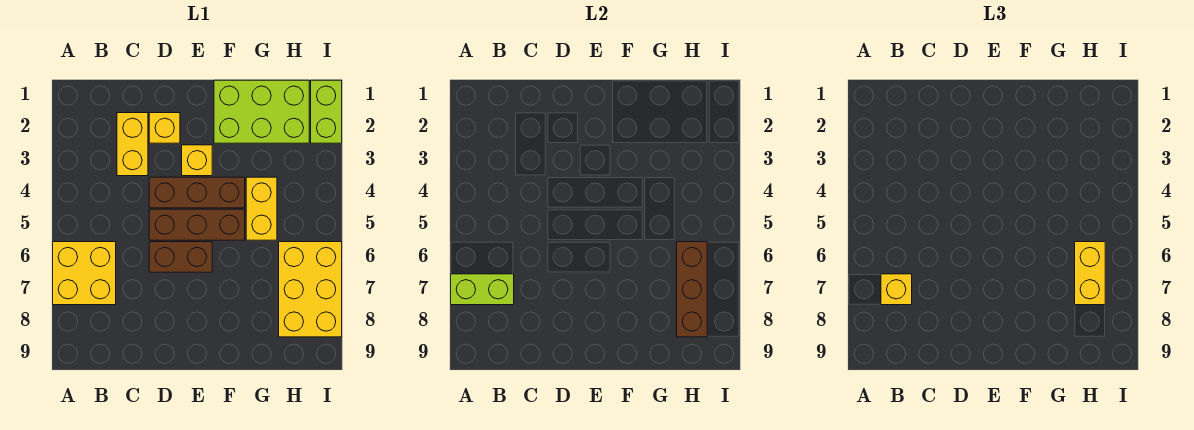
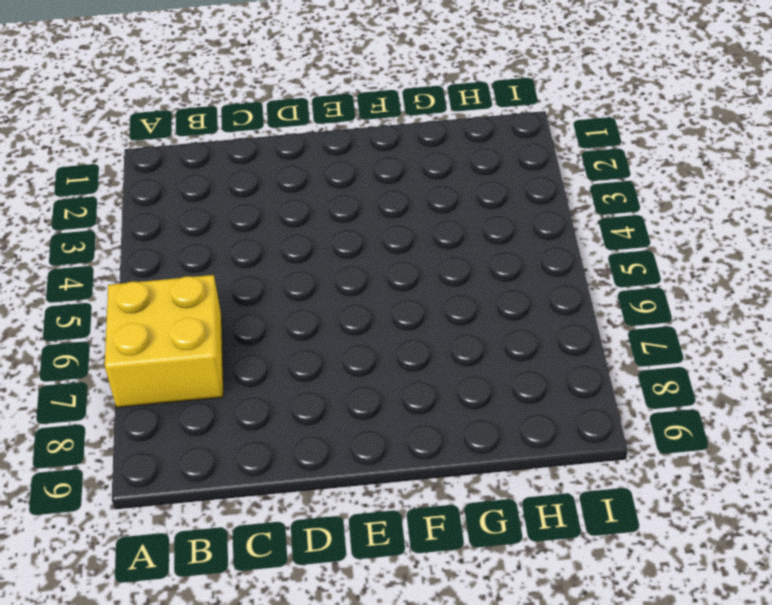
none -> yellow brick C2:C3 level 1
none -> yellow brick D2 level 1
none -> brown brick D4:F4 level 1

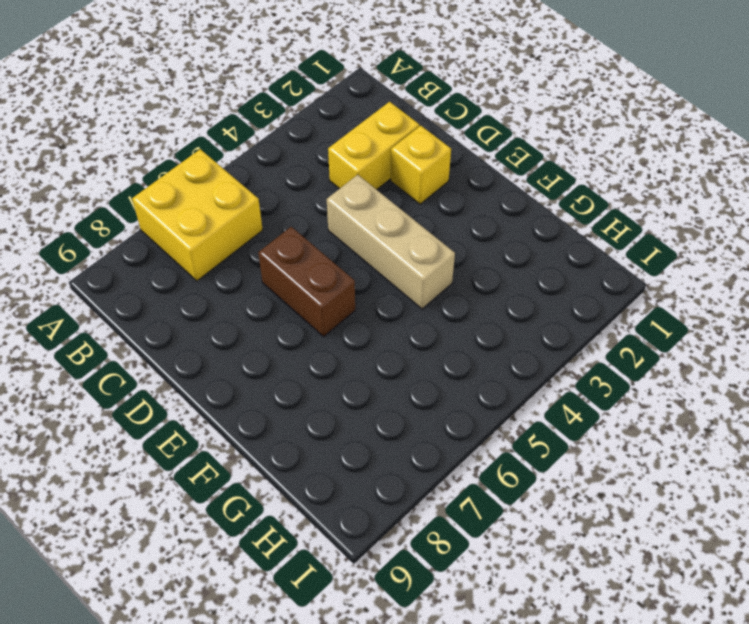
tan brick D4:F4 level 1 -> brown brick D4:F4 level 1
none -> brown brick D5:F5 level 1
none -> yellow brick E3 level 1
none -> lime brick F1:H2 level 1

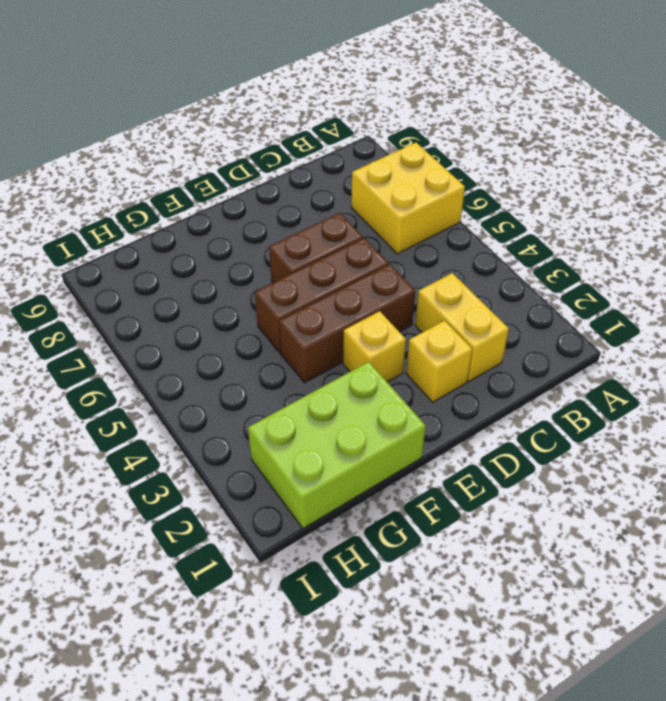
none -> yellow brick G4:G5 level 1
none -> yellow brick H6:I8 level 1
none -> lime brick I1:I2 level 1

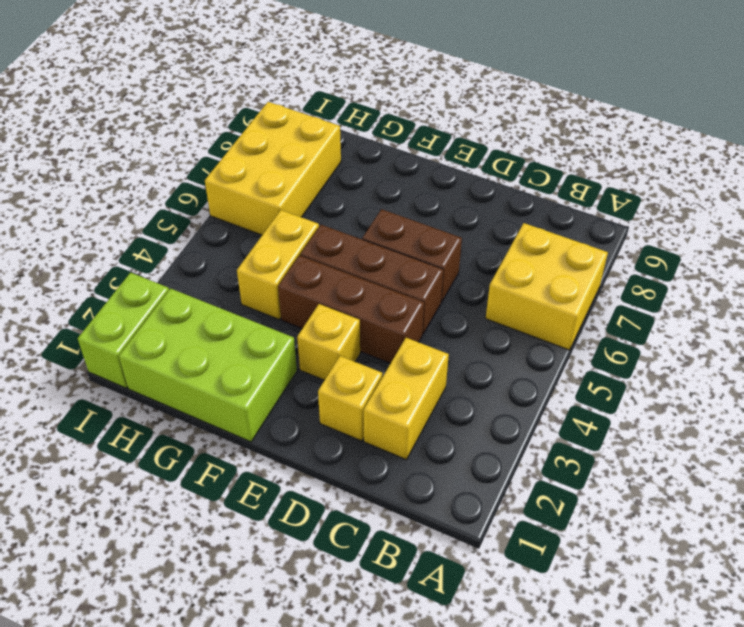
none -> lime brick A7:B7 level 2
none -> brown brick H6:H8 level 2
none -> yellow brick B7 level 3

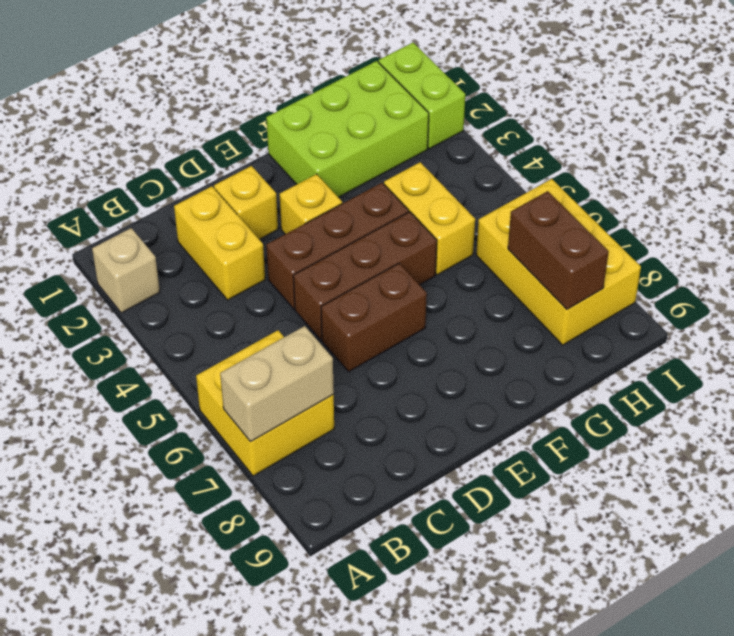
tan brick A2 level 1 -> none
tan brick A7:B7 level 2 -> lime brick A7:B7 level 2
brown brick H7:H8 level 2 -> brown brick H6:H8 level 2
none -> yellow brick B7 level 3
none -> yellow brick H6:H7 level 3

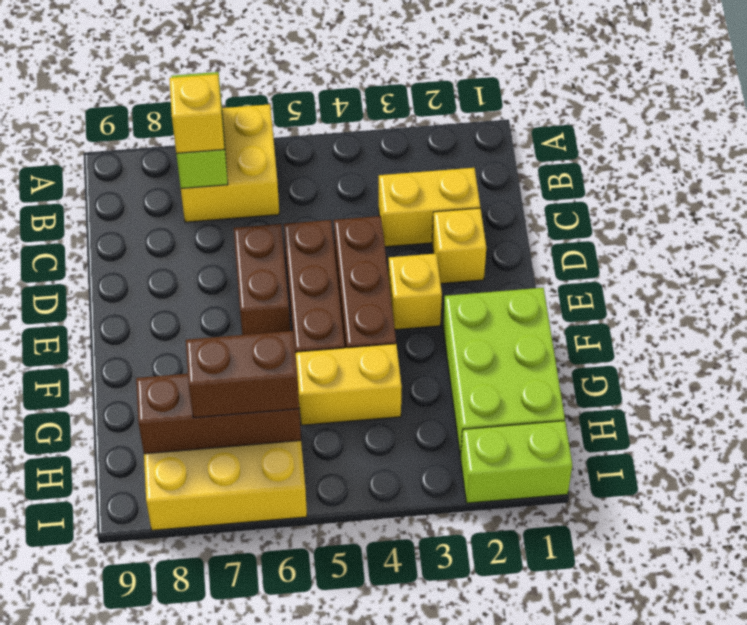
brown brick H6:H7 level 3 -> yellow brick H6:H7 level 3

